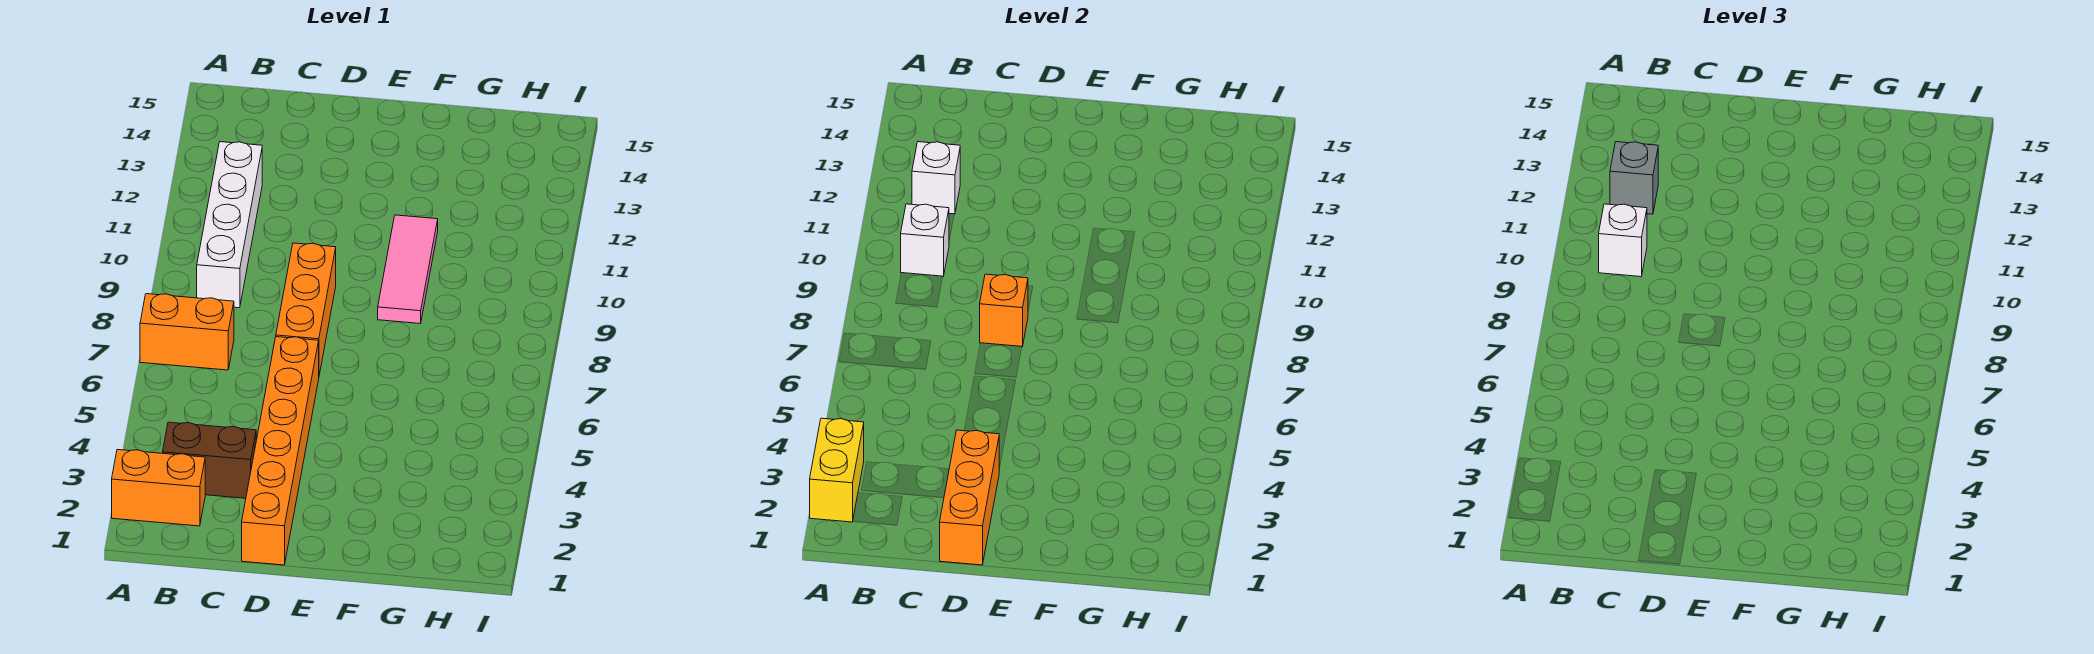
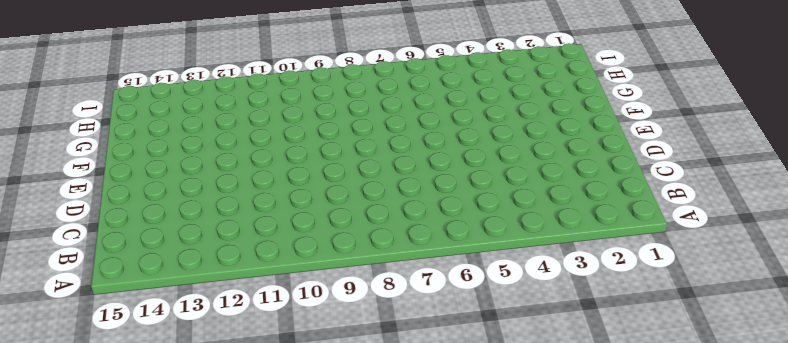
none -> orange brick A2:B2 level 1
none -> orange brick A7:B7 level 1
none -> brown brick B3:C3 level 1

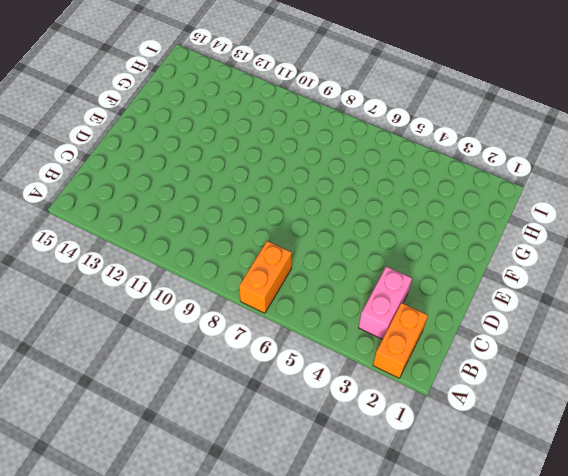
pink brick B3:C3 level 1 -> brown brick B3:C3 level 1
none -> white brick B9:B12 level 1
none -> orange brick D1:D6 level 1
none -> orange brick D7:D9 level 1

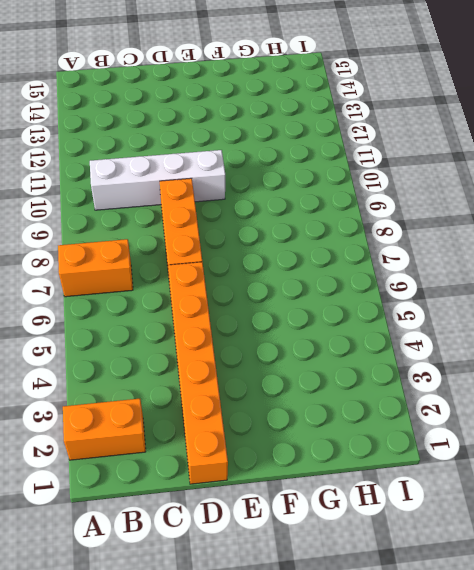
white brick B10:E10 level 1 -> white brick B9:B12 level 1
none -> brown brick B3:C3 level 1
none -> pink tile F9:F11 level 1
none -> yellow brick A2:A3 level 2

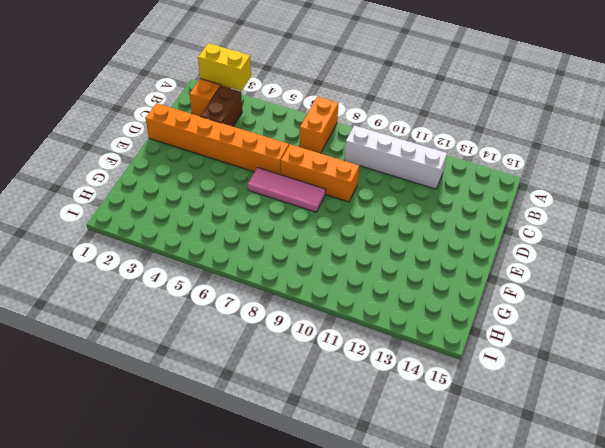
pink tile E6:E8 level 1 -> pink tile F9:F11 level 1
none -> white brick B10 level 2
none -> white brick B12 level 2
none -> orange brick D1:D3 level 2

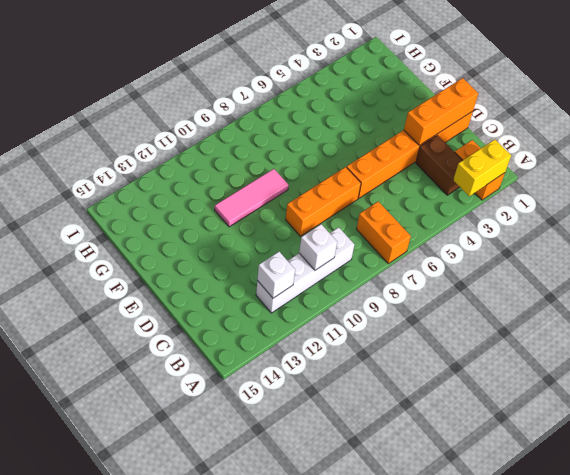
none -> orange brick D8 level 2
none -> white brick B10 level 3
none -> grey brick B12 level 3

